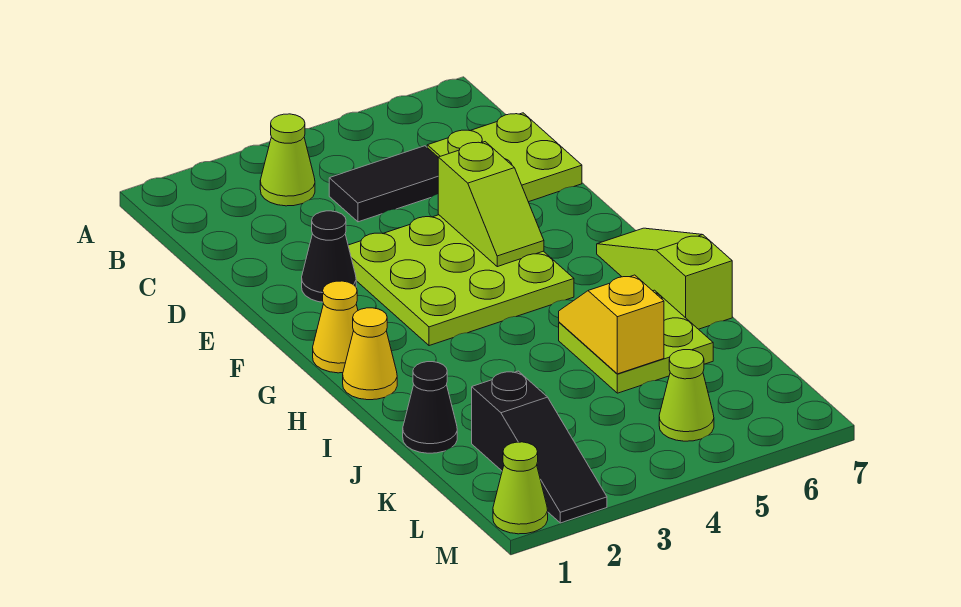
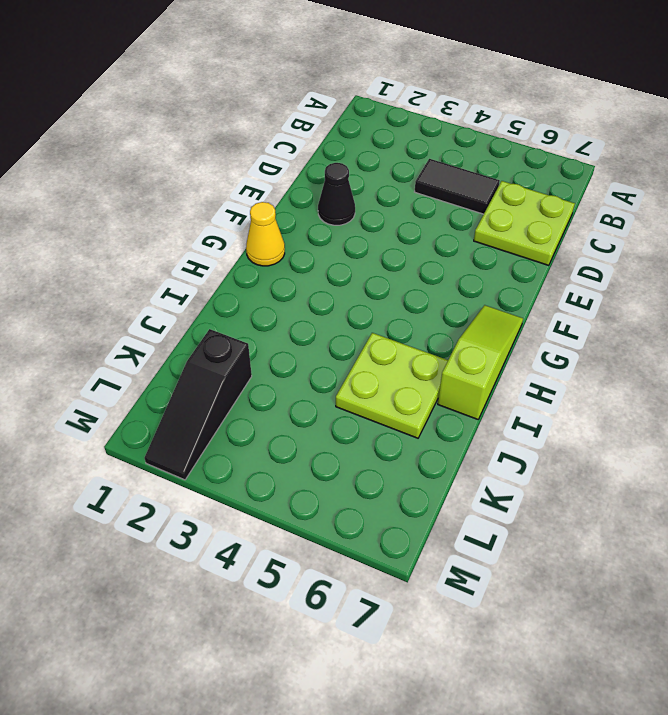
none -> lime cone B3 level 1
none -> lime plate E3:G5 level 1
none -> yellow cone H1 level 1

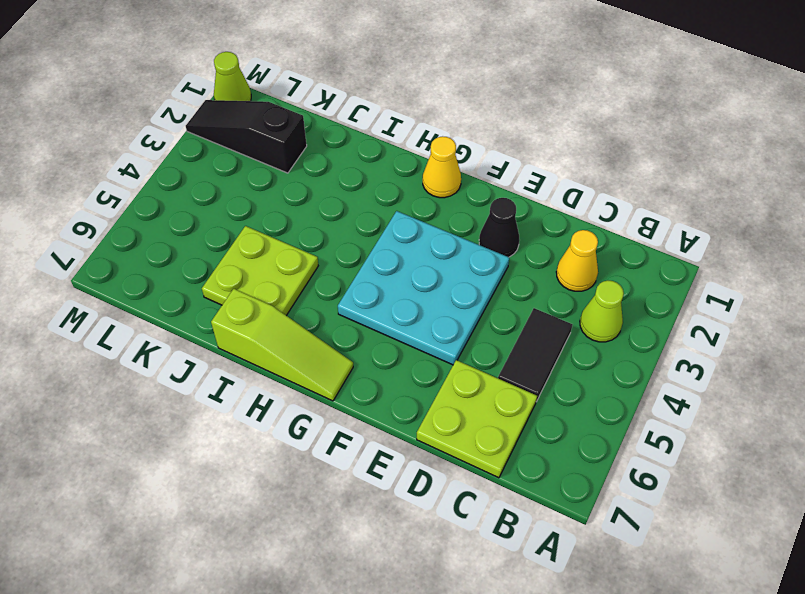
yellow cone C2 level 1 -> yellow cone H1 level 1
cyan plate E3:G5 level 1 -> lime plate E3:G5 level 1
none -> black cone J1 level 1
none -> lime cone L5 level 1
none -> lime slope E5:F5 level 2 top E

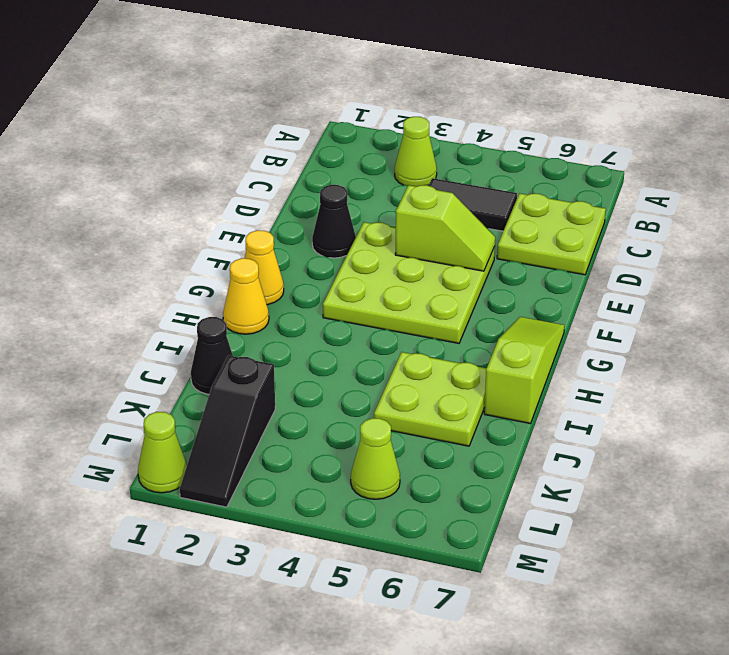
lime slope E4:E5 level 2 top 4 -> lime slope E5:F5 level 2 top E
none -> yellow slope I5:J5 level 2 top J

